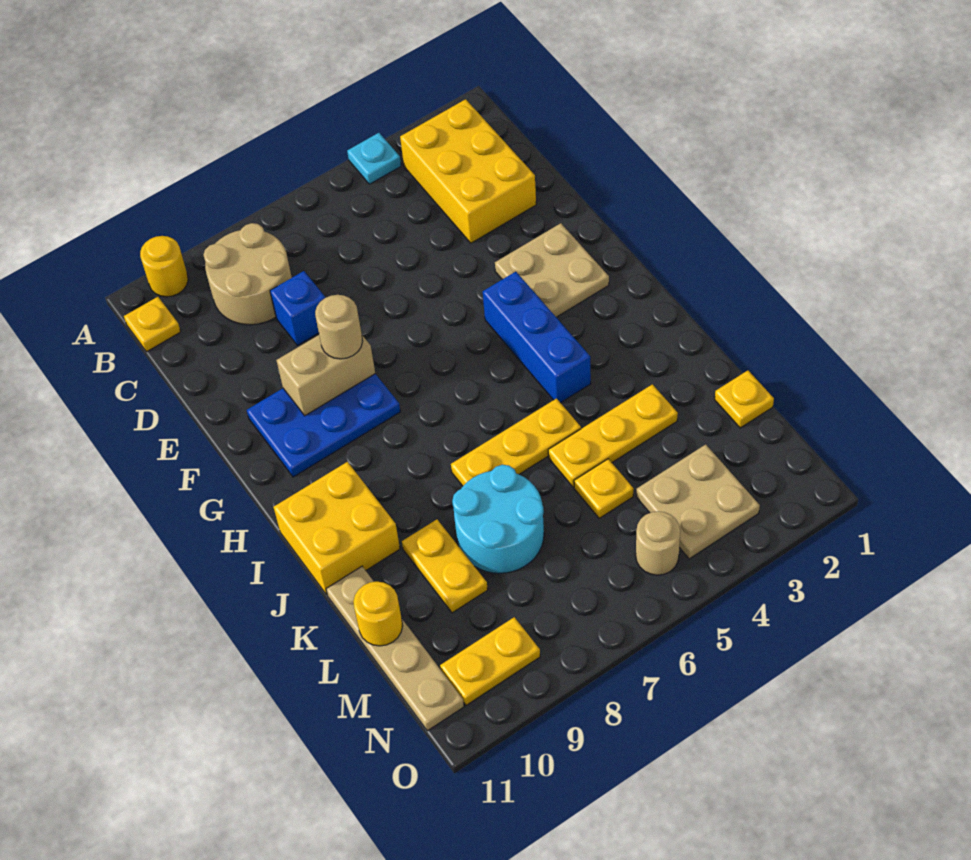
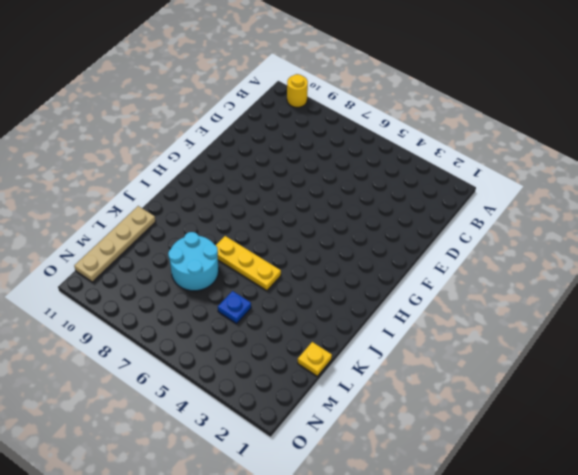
blue plate L5 level 1 -> yellow plate L5 level 1
none -> cyan plate A4 level 1
none -> yellow brick B2:D3 level 1
none -> tan round brick B8:C9 level 1

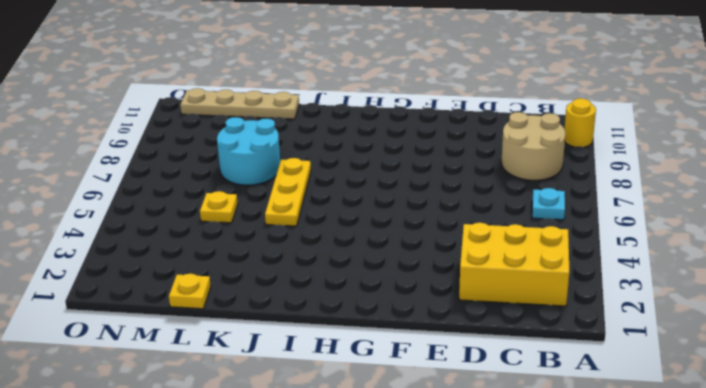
cyan plate B6 level 1 -> cyan plate A4 level 1
none -> yellow plate B11 level 1
none -> blue brick D8 level 1
none -> tan plate F2:G3 level 1

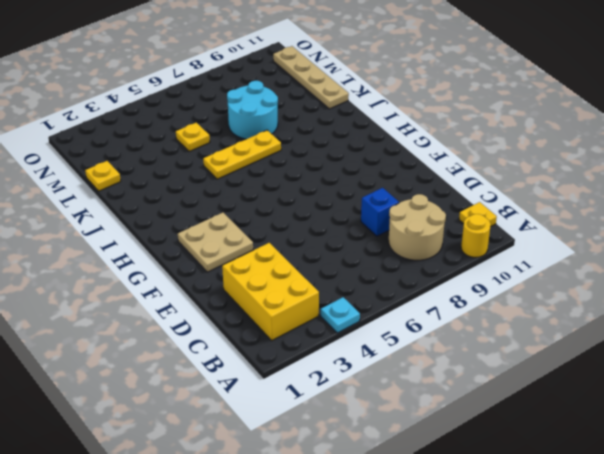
none -> blue plate F8:G10 level 1
none -> blue brick G4:I4 level 1
none -> yellow brick I10:J11 level 1

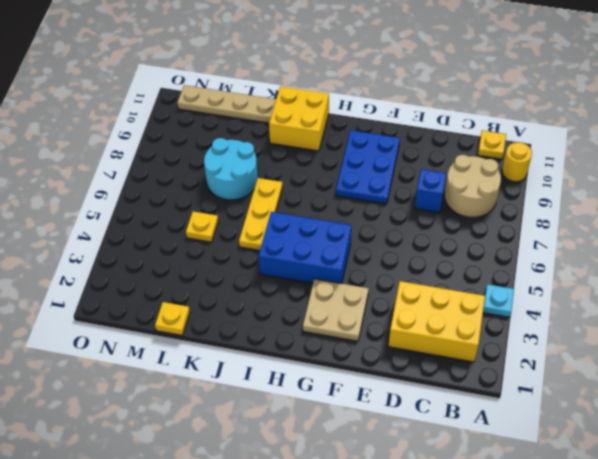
blue brick G4:I5 level 1 -> blue brick G4:I4 level 1
none -> yellow plate K3:K5 level 1
none -> yellow plate K9:L9 level 1
none -> tan plate M3:N4 level 1

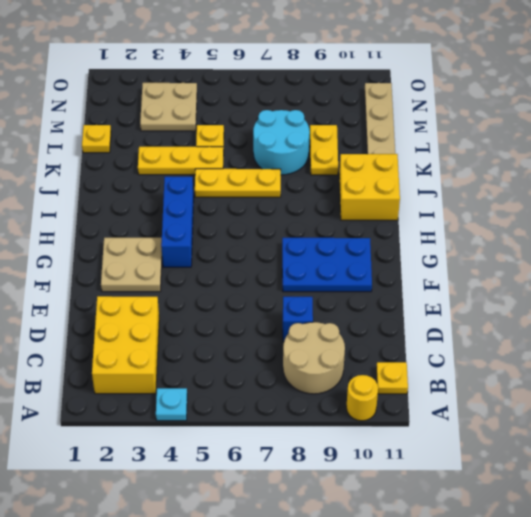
none -> tan round brick N5 level 1
none -> yellow plate N9:N10 level 1
none -> tan brick F8:F9 level 2

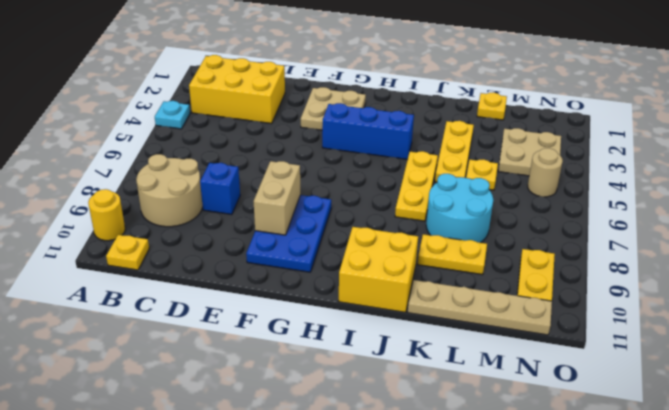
none -> yellow round brick L11 level 2
none -> tan round brick F8 level 3

